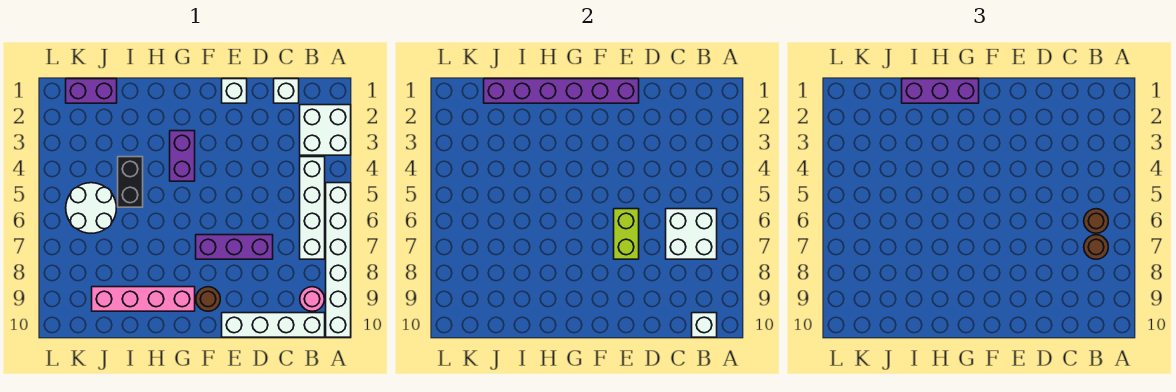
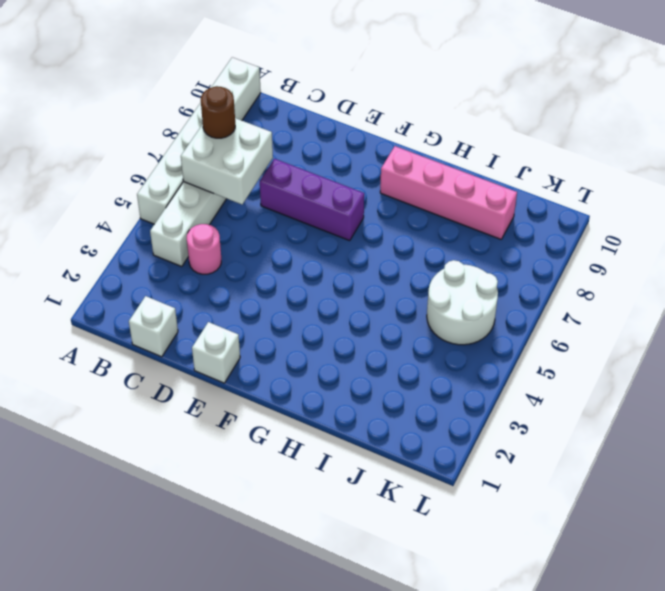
pink round brick C4 level 1 -> pink round brick B9 level 1
none -> white brick A2:B3 level 1
none -> white brick B10:E10 level 1
none -> brown round brick F9 level 1

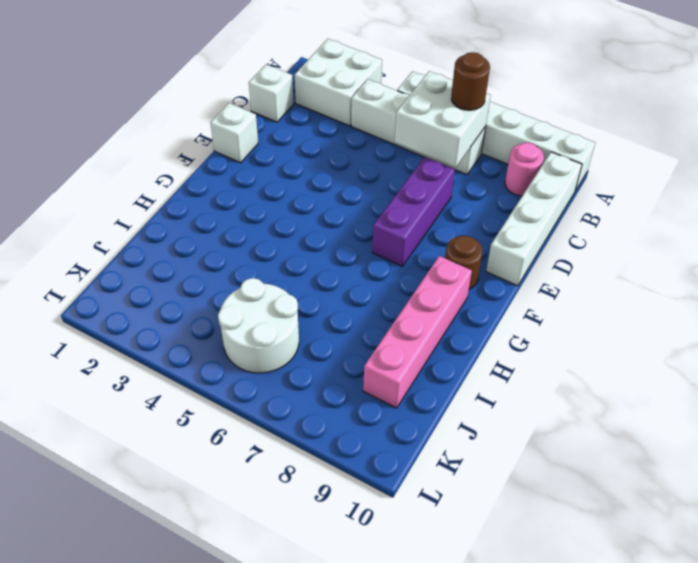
none -> purple brick G3:G4 level 1
none -> black brick I4:I5 level 1
none -> purple brick J1:K1 level 1

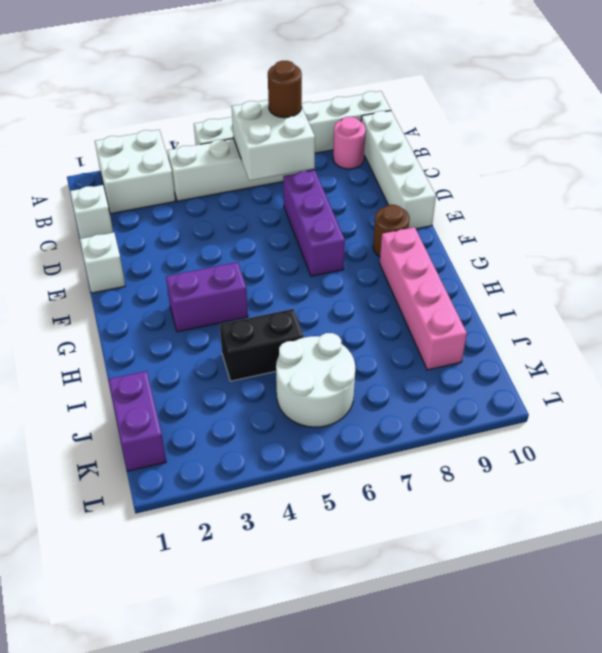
none -> white brick B10 level 2
none -> purple brick E1:J1 level 2
none -> lime brick E6:E7 level 2

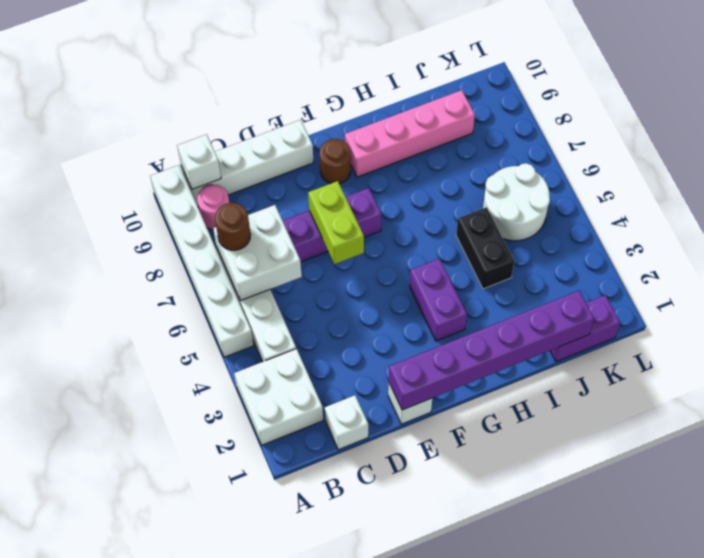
none -> brown round brick B6 level 3
none -> purple brick G1:I1 level 3

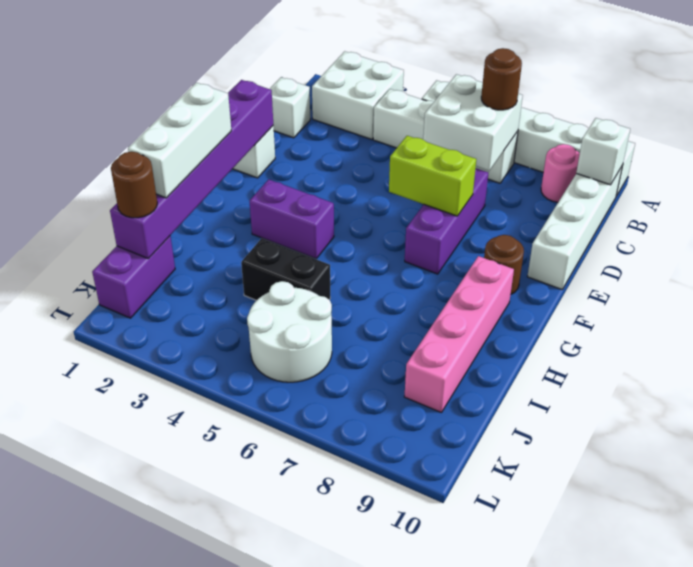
white brick G1:I1 level 3 -> purple brick G1:I1 level 3
brown round brick J1 level 3 -> brown round brick B6 level 3

